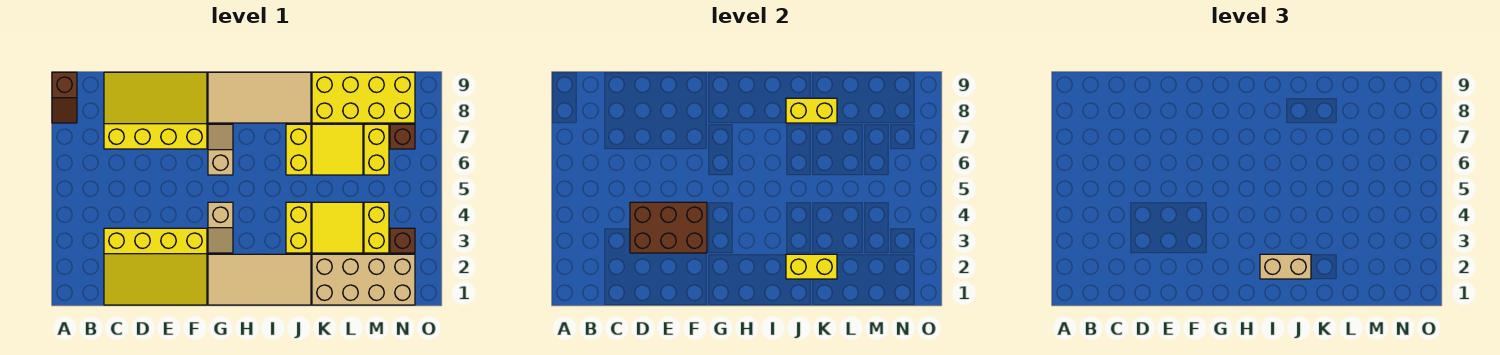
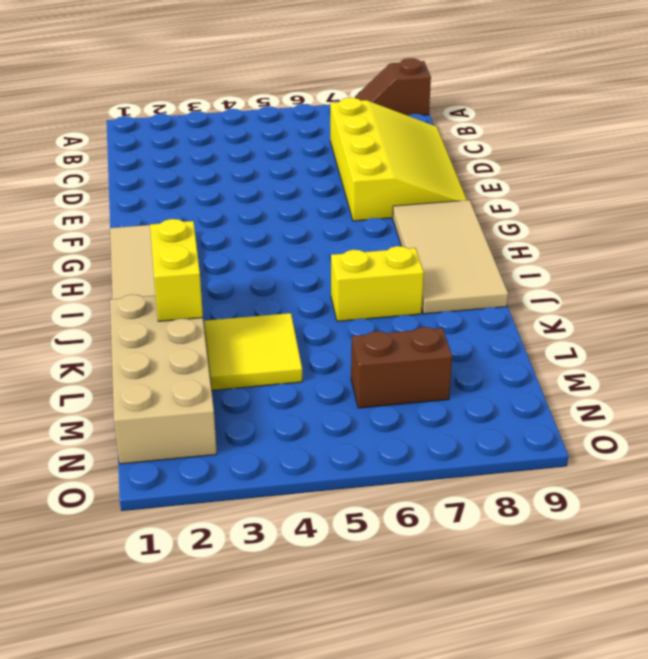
brown brick M6:M7 level 1 -> yellow brick M6:M7 level 1
none -> yellow slope C1:F3 level 1 top 3
none -> tan slope G3:G4 level 1 top 4
none -> tan slope G6:G7 level 1 top 6

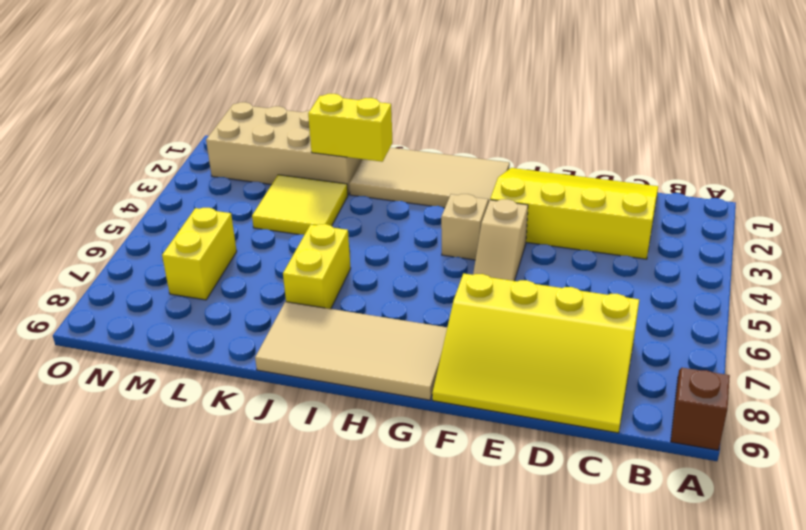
tan slope F4:F5 level 1 top 4 -> tan slope G6:G7 level 1 top 6
none -> yellow brick J3:J4 level 1
none -> yellow tile K6:L7 level 1
none -> yellow brick K8:N9 level 1

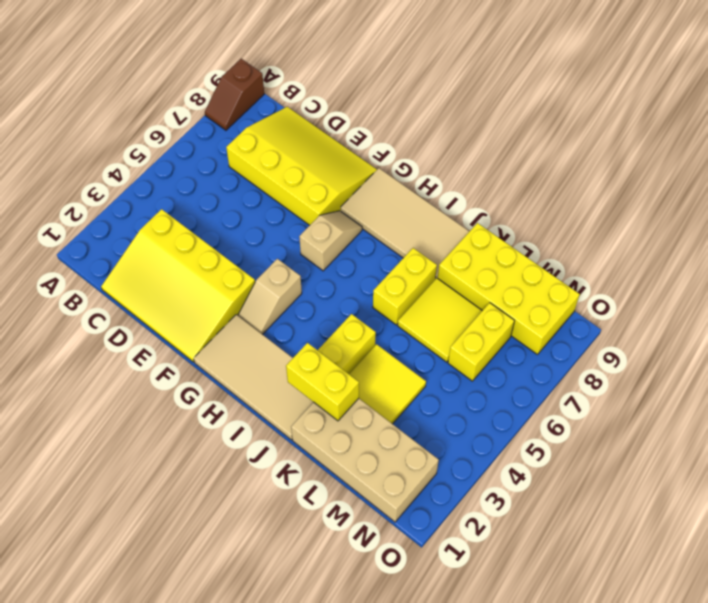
none -> yellow brick M3:M4 level 1
none -> brown brick N3 level 1
none -> brown brick N7 level 1

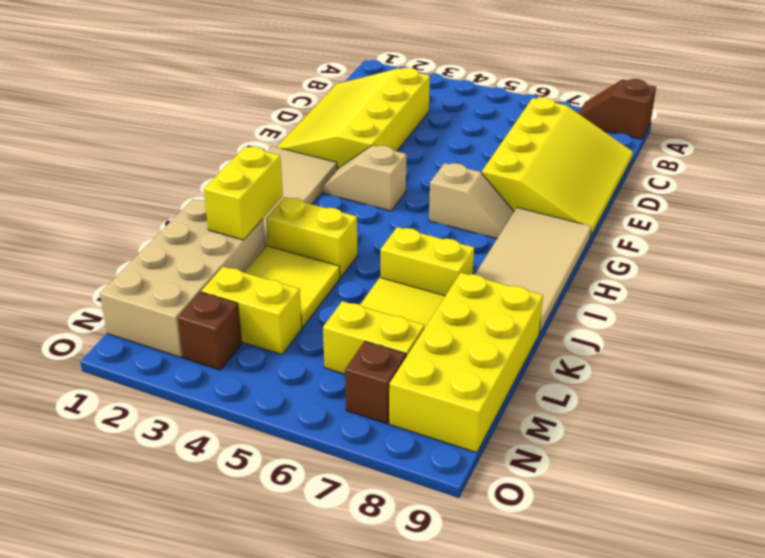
none -> brown brick D3:F4 level 2
none -> yellow brick J8:K8 level 2
none -> tan brick I2:J2 level 3

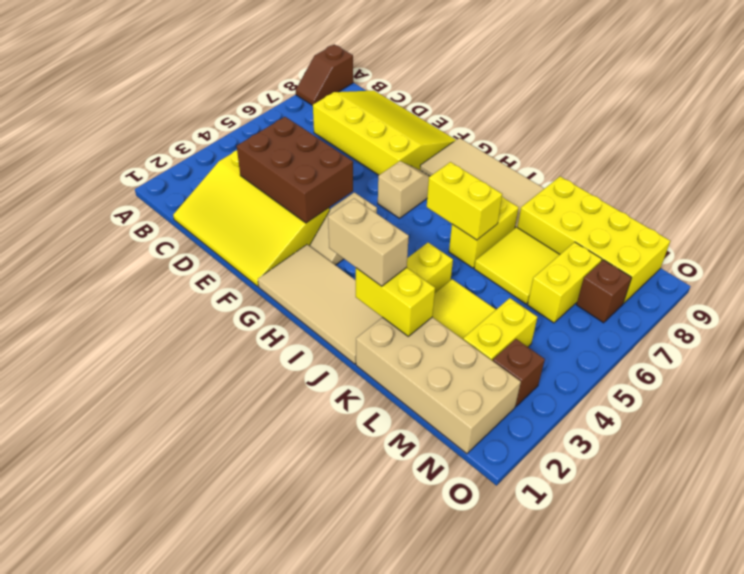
yellow brick I6:J6 level 2 -> yellow brick J8:K8 level 2

